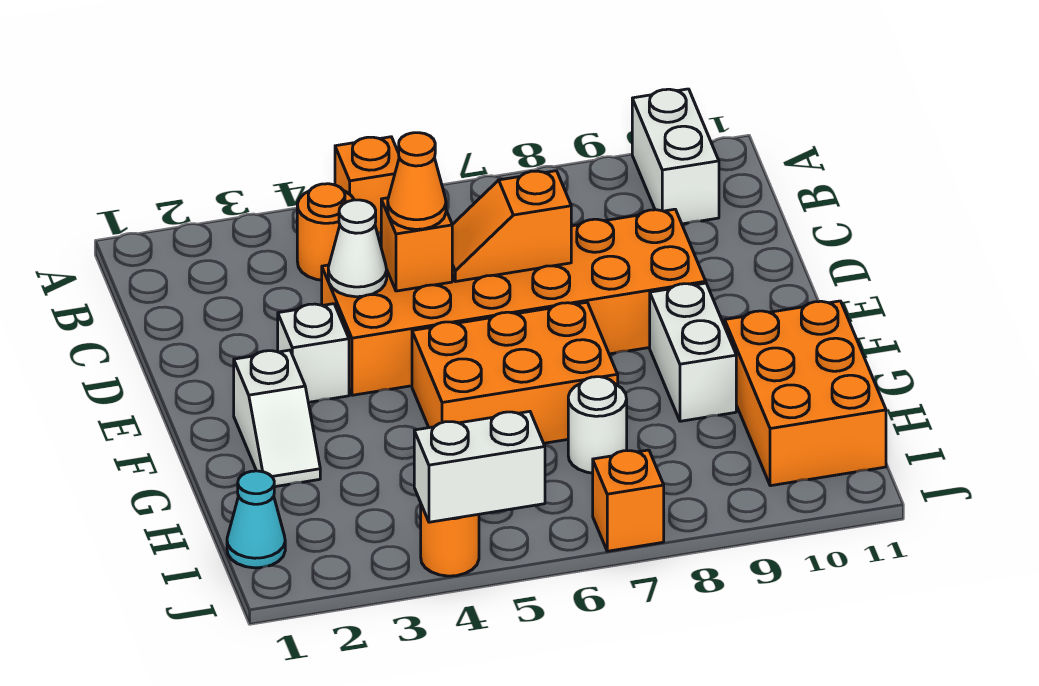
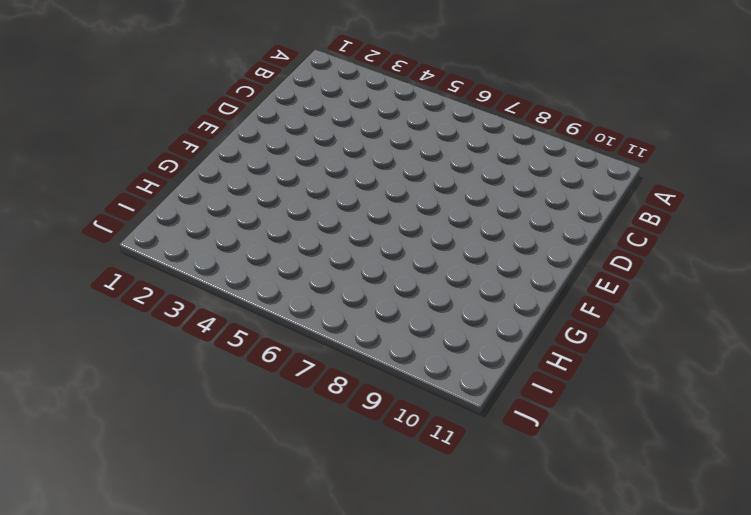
none -> orange brick A5 level 1
none -> white brick A10:B10 level 1
none -> orange round brick B4 level 1

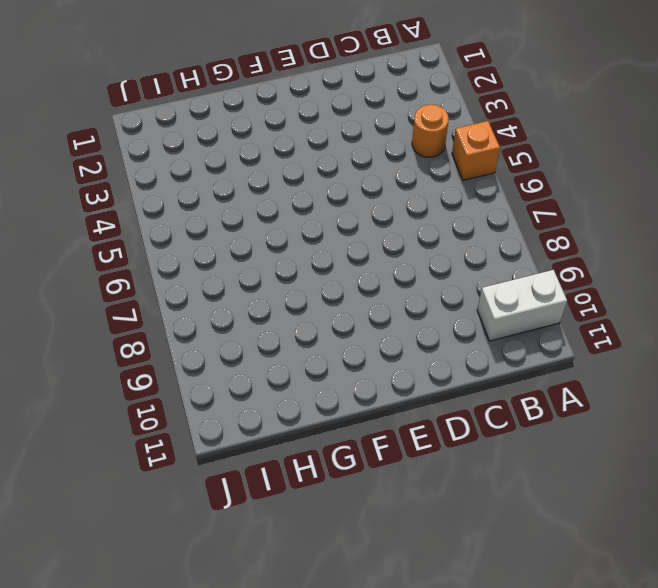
none -> orange brick D4:E9 level 1
none -> white brick E3 level 1
none -> white slope F2:G2 level 1 top F

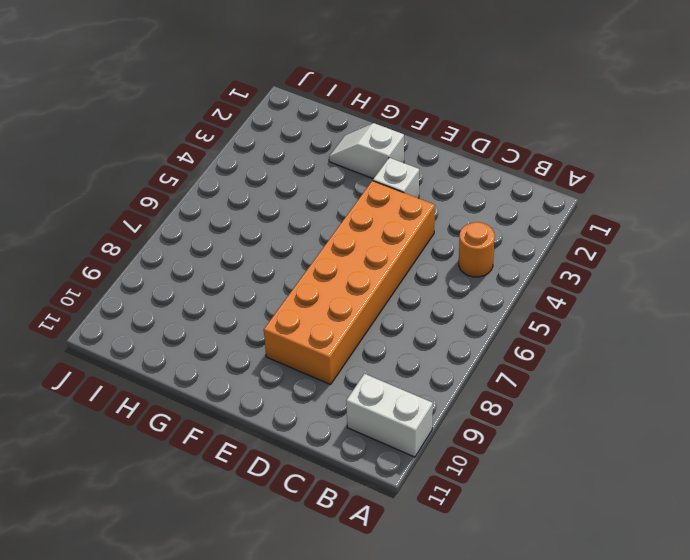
none -> orange brick A5 level 1
none -> orange brick F5:G7 level 1
none -> white brick F9:G9 level 1

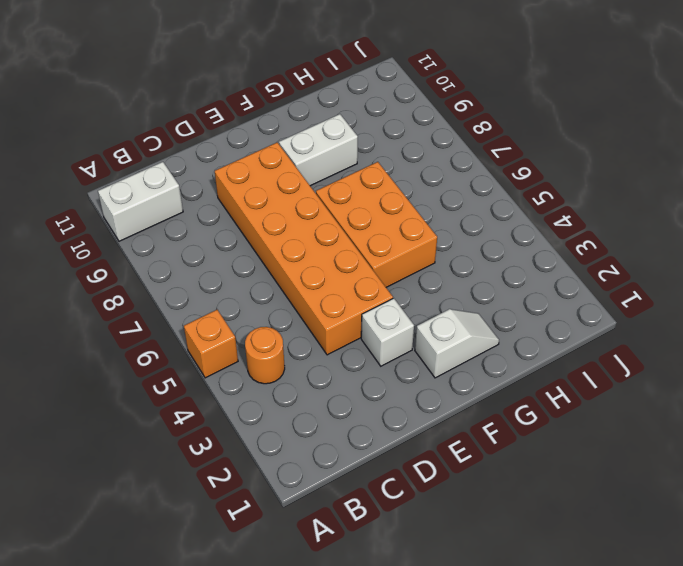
none -> orange brick G10:I11 level 1
none -> white round brick H7 level 1
none -> cyan cone I1 level 1

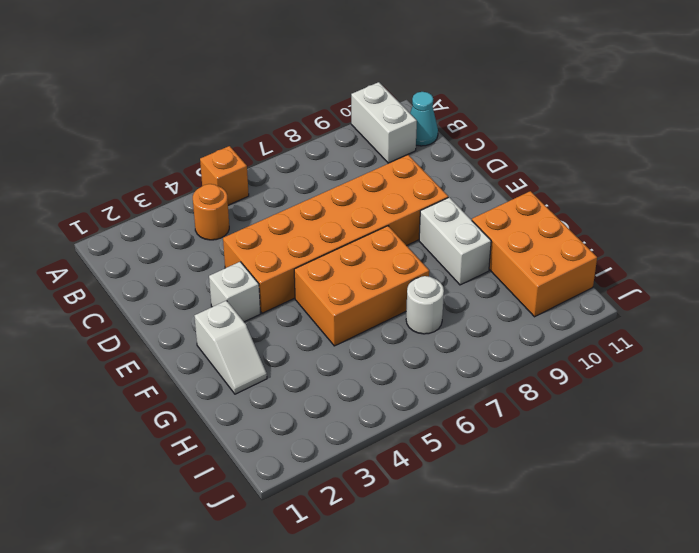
cyan cone B11 level 1 -> cyan cone I1 level 1
none -> orange round brick J4 level 1
none -> orange brick J7 level 1
none -> white cone D4 level 2

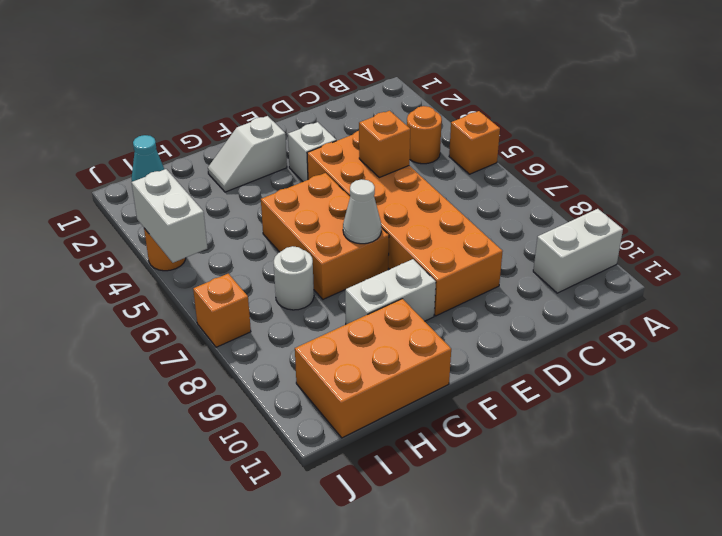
white cone F7 level 2 -> white cone D4 level 2
none -> orange slope D6:D7 level 2 top 7
none -> orange cone D5 level 3

